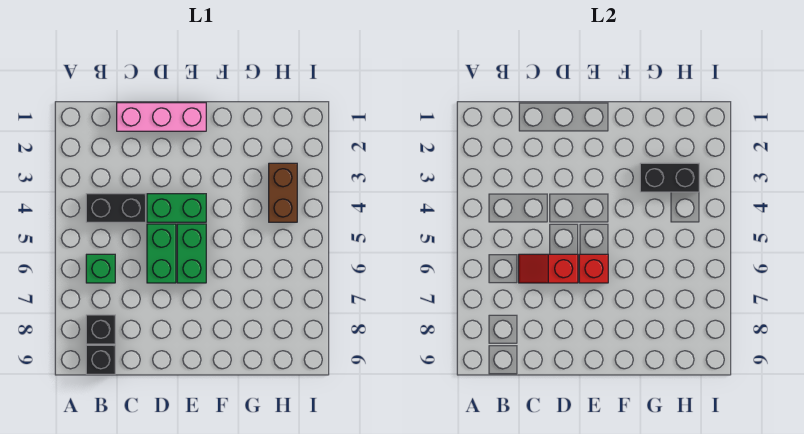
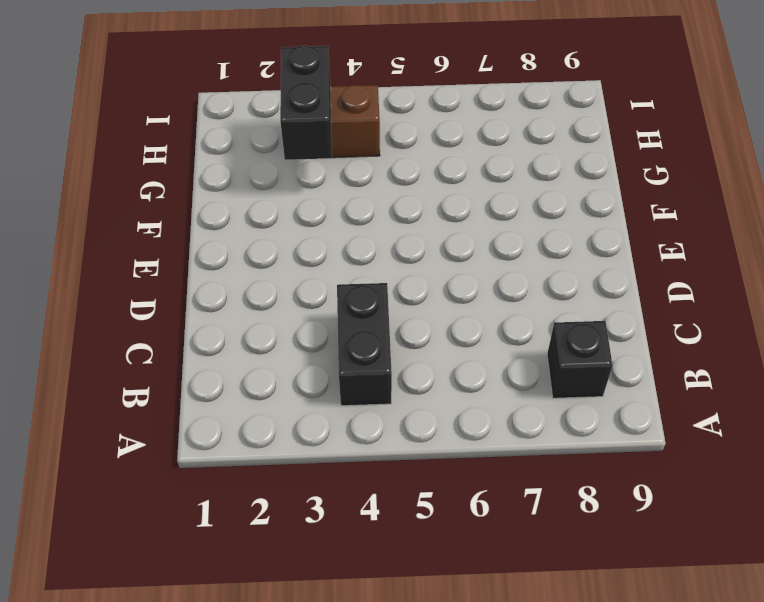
none -> green brick B6 level 1
none -> black brick B9 level 1
none -> pink brick C1:E1 level 1

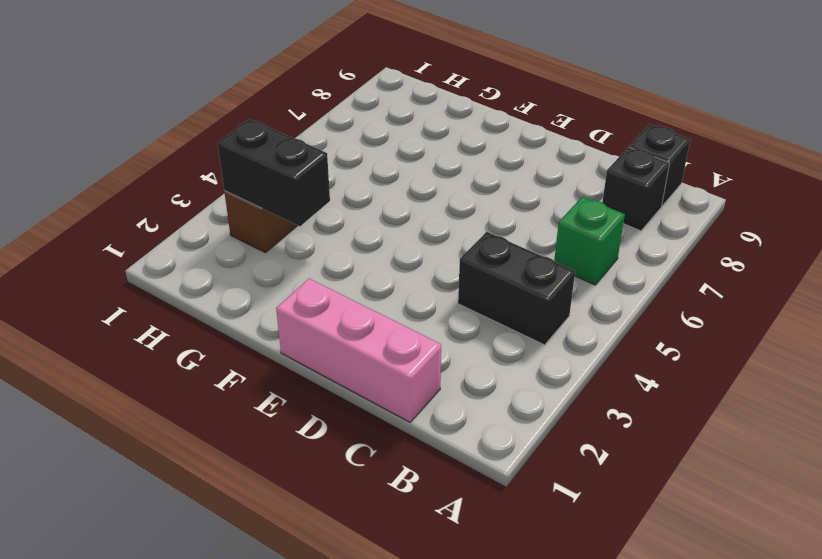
none -> green brick D4:E4 level 1
none -> green brick D5:D6 level 1
none -> green brick E5:E6 level 1

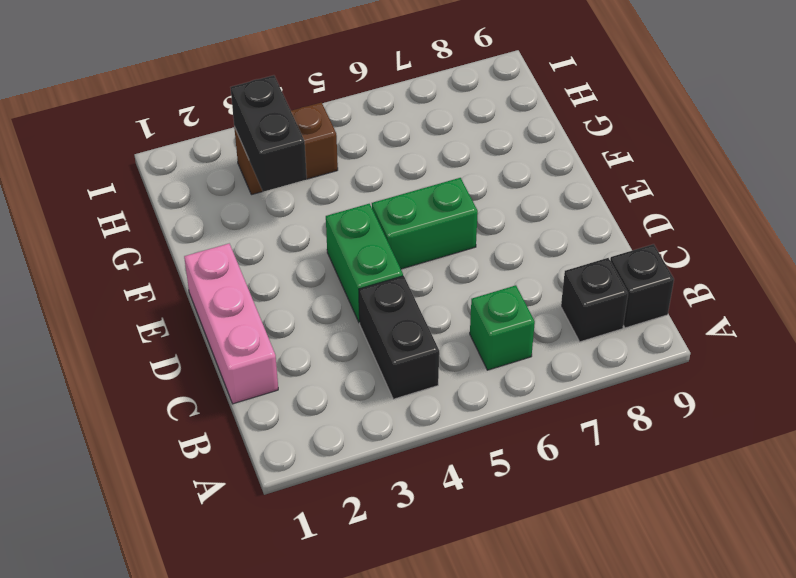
none -> green brick D5:D6 level 1
none -> red slope C6:D6 level 2 top D
none -> red brick E6 level 2

